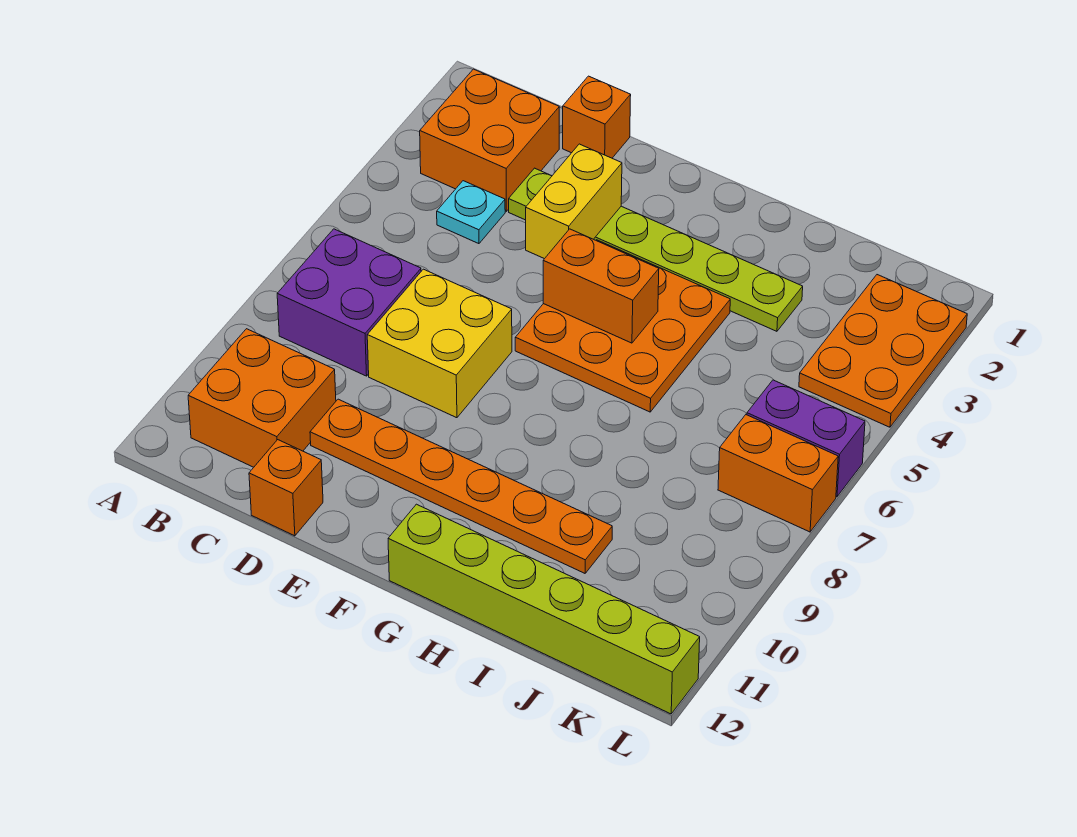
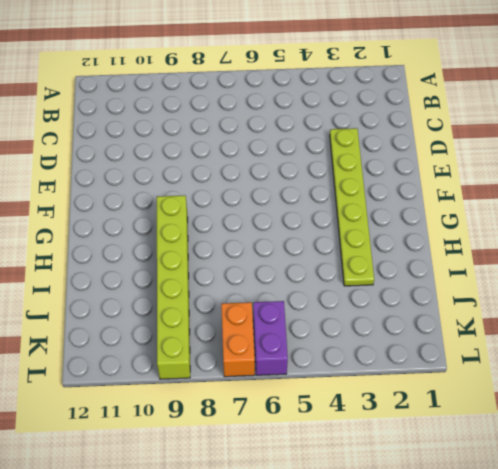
lime brick G9:L9 level 1 -> lime brick G12:L12 level 1
none -> orange brick B2:C3 level 1
none -> purple brick B7:C8 level 1
none -> orange brick B10:C11 level 1

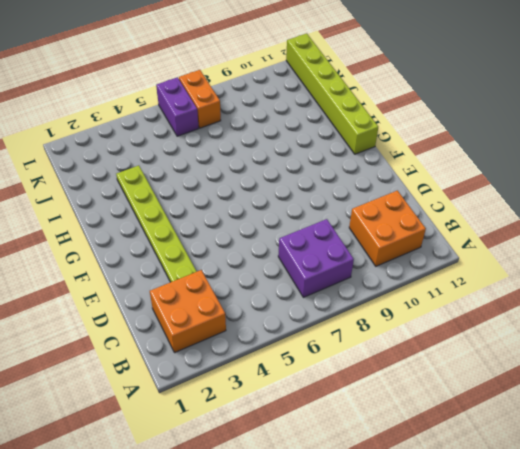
none -> cyan plate C4 level 1
none -> orange brick D1 level 1
none -> yellow brick D7:E8 level 1

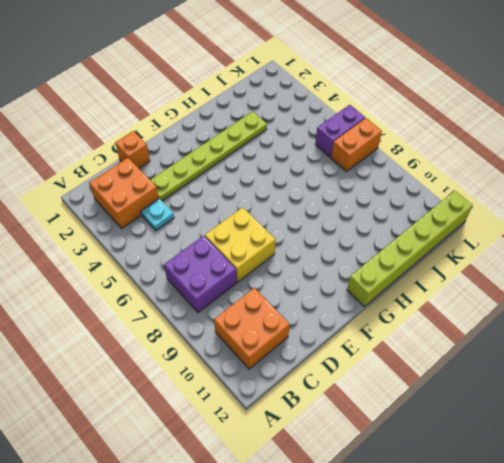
none -> orange plate D10:I10 level 1
none -> orange brick D12 level 1
none -> orange plate F4:H6 level 1

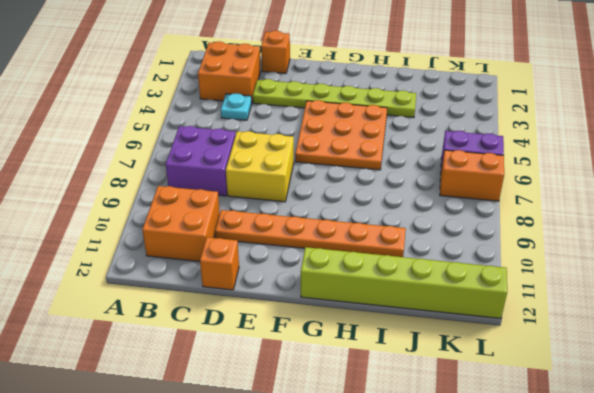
none -> orange plate K2:L4 level 1
none -> yellow brick E3:E4 level 2
none -> orange brick F5:G5 level 2

